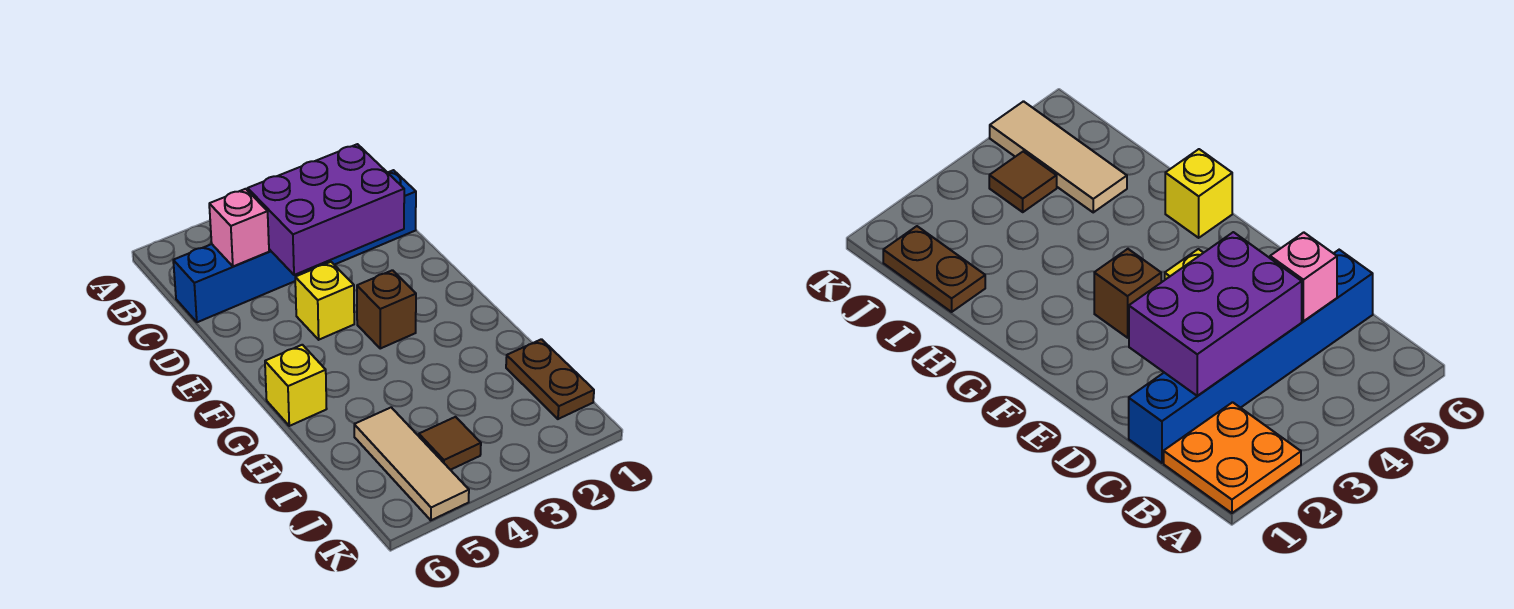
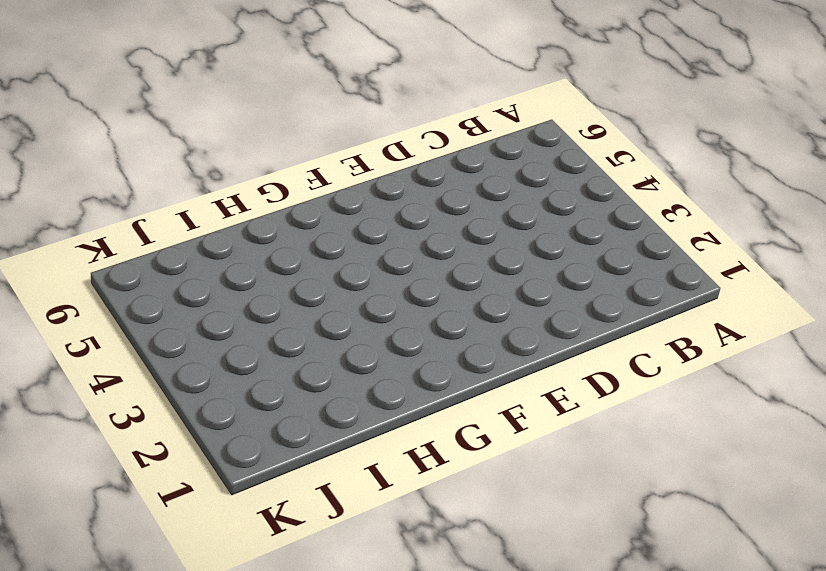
none -> orange plate A1:B2 level 1
none -> blue brick C1:C6 level 1

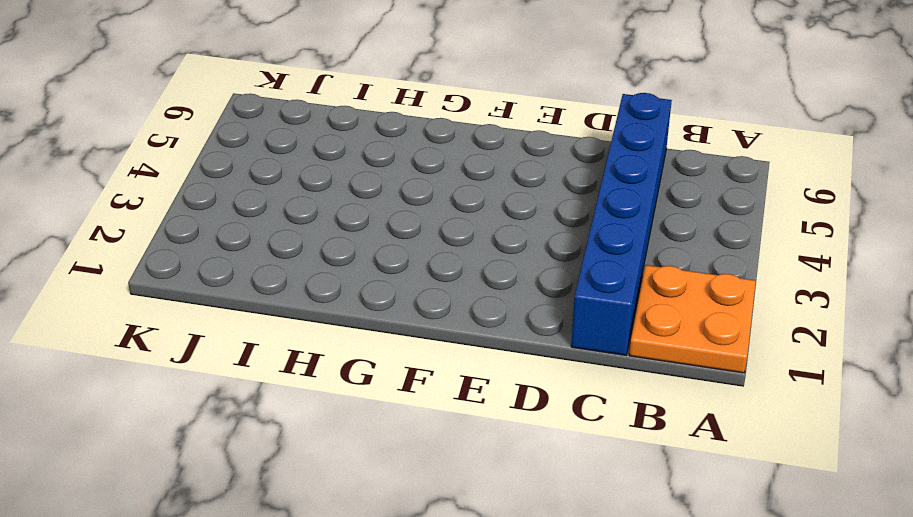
none -> yellow brick E4 level 1
none -> brown brick F3 level 1

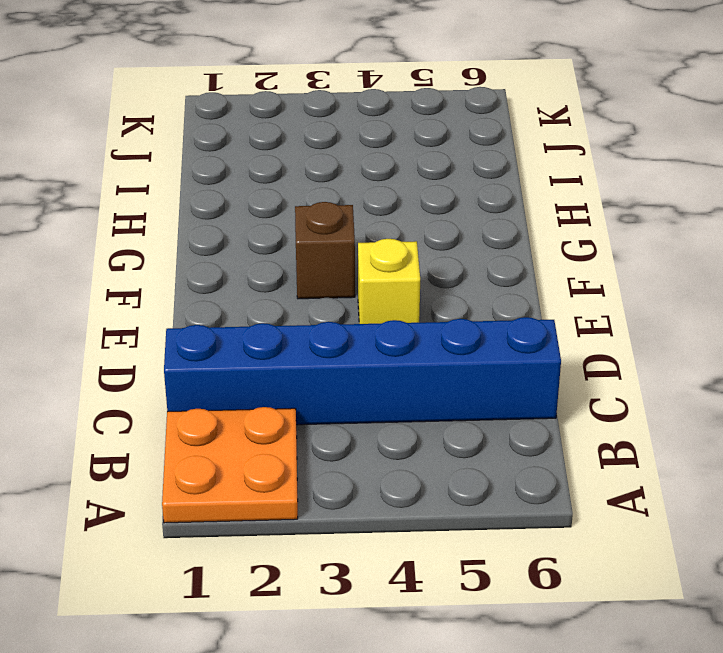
none -> yellow brick G6 level 1
none -> brown plate I1:J1 level 1

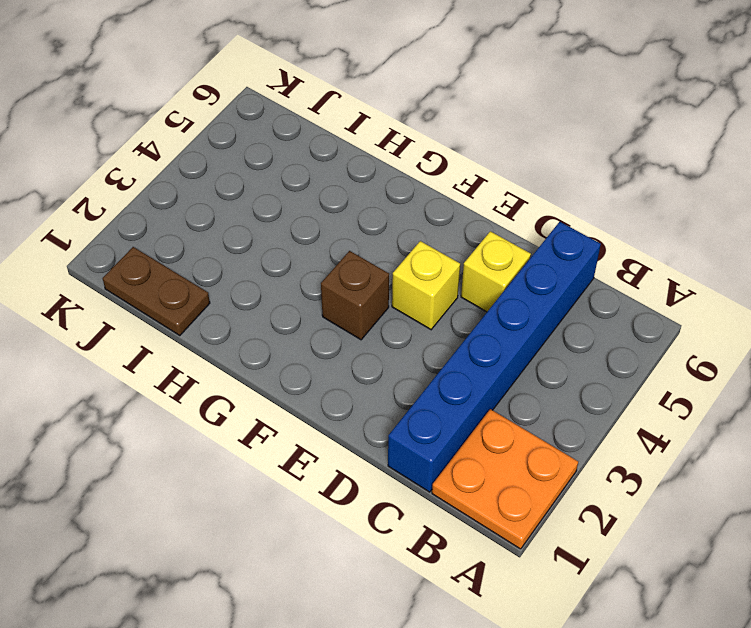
yellow brick D5 level 1 -> yellow brick G6 level 1
none -> tan tile I5:K5 level 1
none -> brown tile J4 level 1

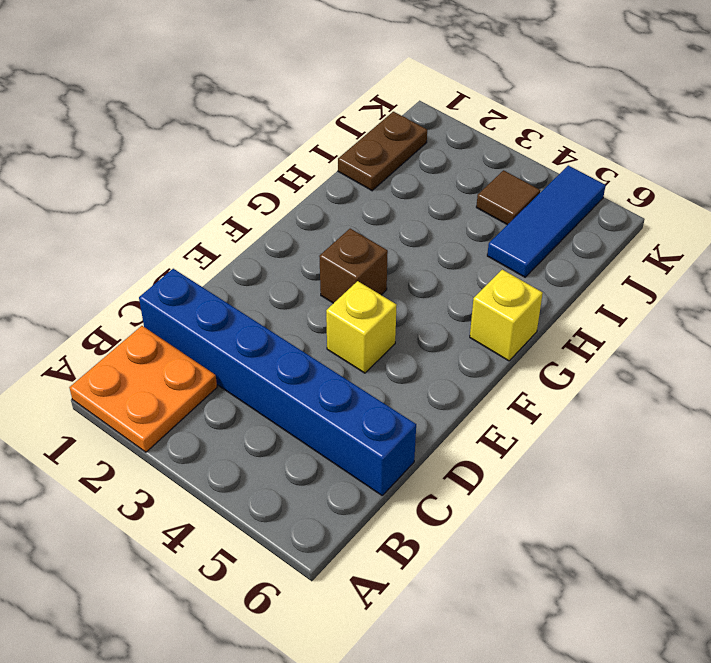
blue tile I5:K5 level 1 -> tan tile I5:K5 level 1
none -> purple brick C2:D4 level 2
none -> pink brick C5 level 2

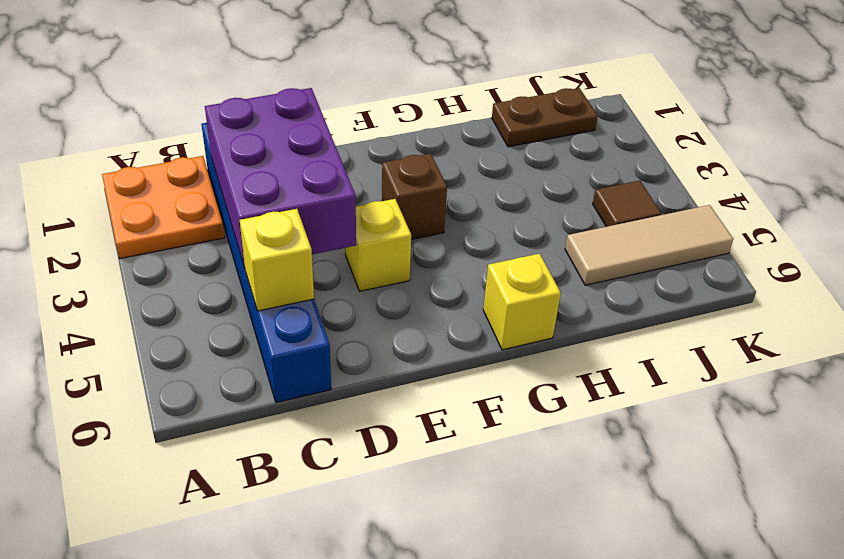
yellow brick C5 level 2 -> pink brick C5 level 2

